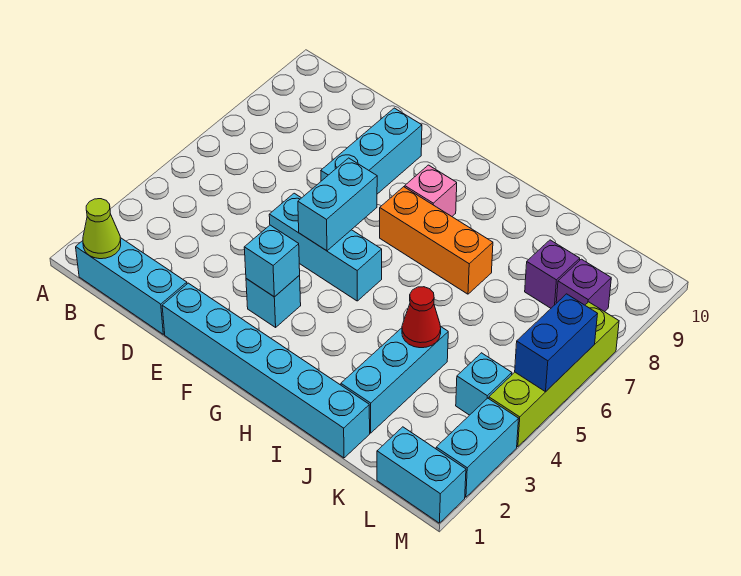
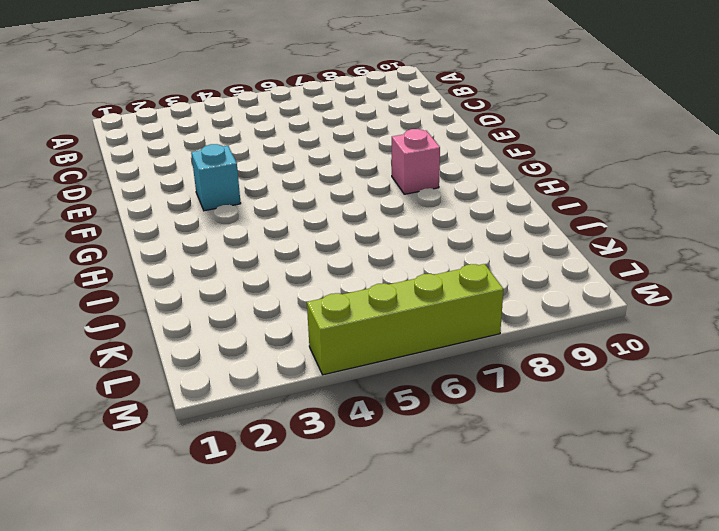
none -> cyan brick B1:D1 level 1
none -> cyan brick E1:J1 level 1
none -> cyan brick E5:G5 level 1

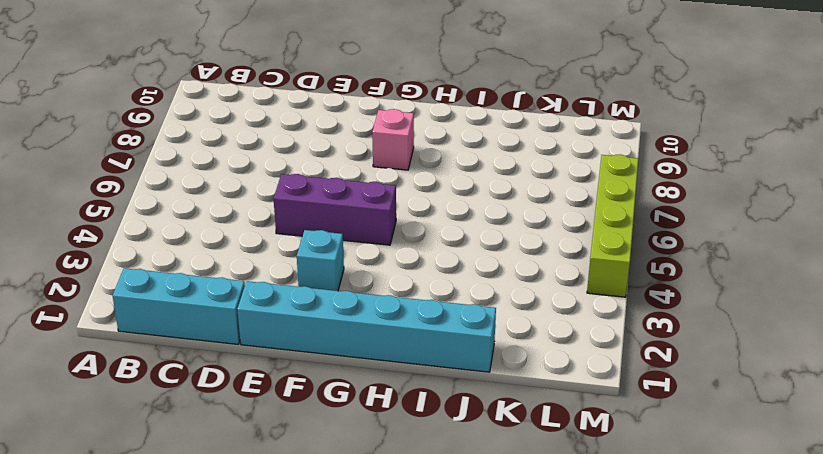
purple brick E5:G5 level 1 -> cyan brick E5:G5 level 1
none -> cyan brick E7:E9 level 1
none -> orange brick G7:I7 level 1
none -> cyan brick J2:J4 level 1

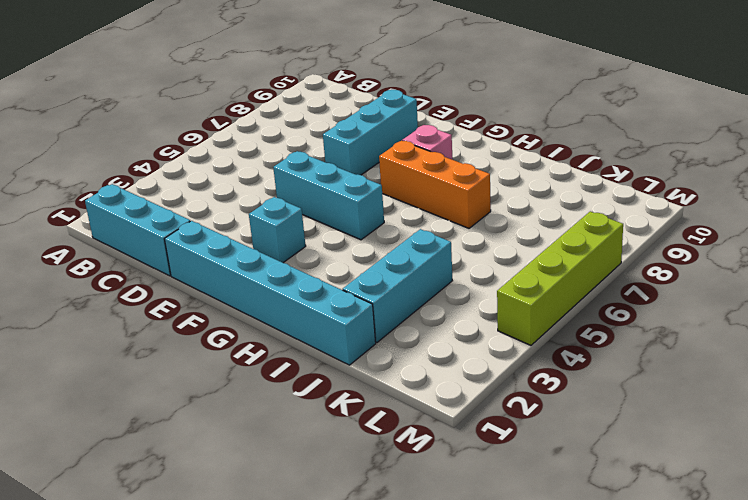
none -> purple brick K8 level 1
none -> cyan brick L1:M1 level 1
none -> cyan brick L4 level 1

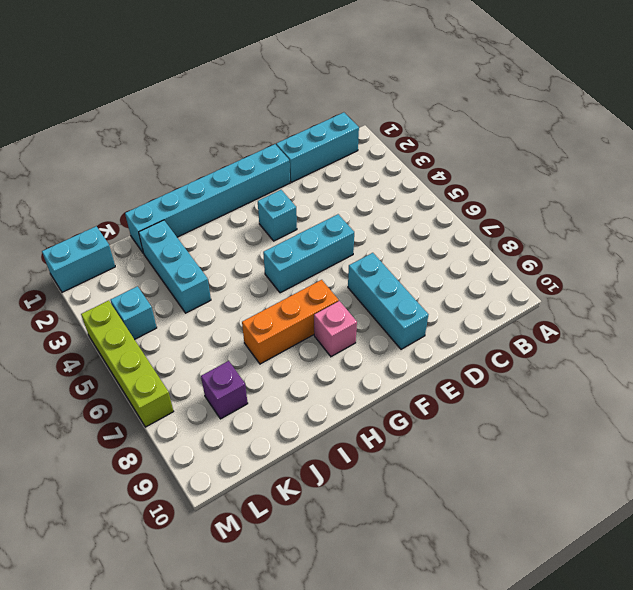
none -> purple brick L8 level 1
none -> cyan brick M2:M3 level 1
none -> lime cone B1 level 2

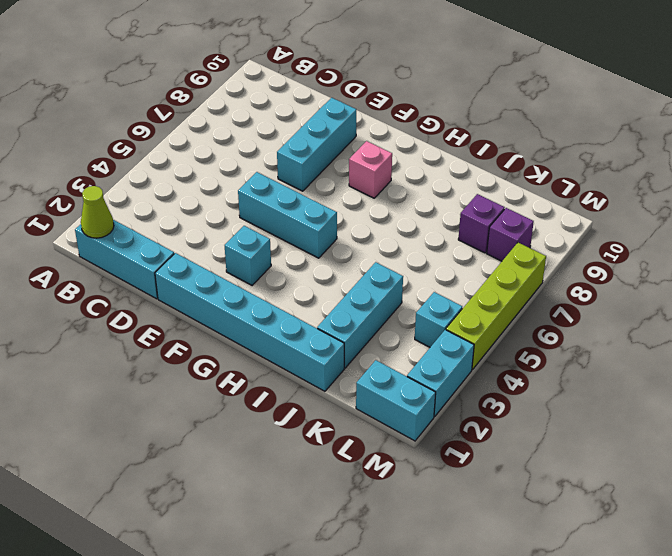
none -> orange brick G7:I7 level 1
none -> cyan brick F3 level 2
none -> cyan brick F5:F6 level 2

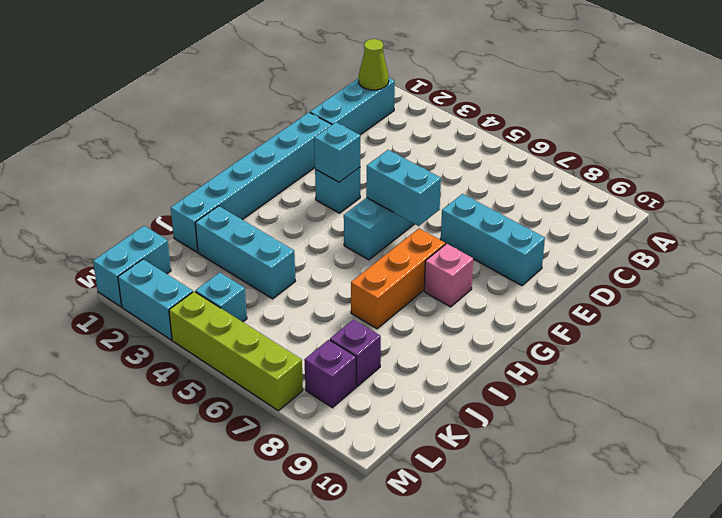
none -> red cone J4 level 2
none -> blue brick M5:M6 level 2

